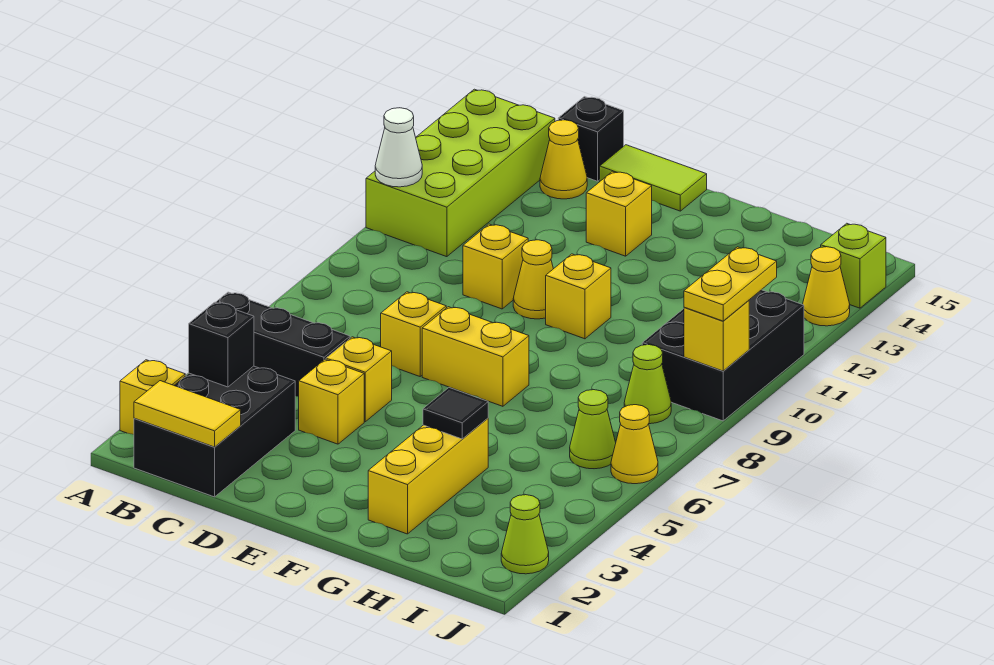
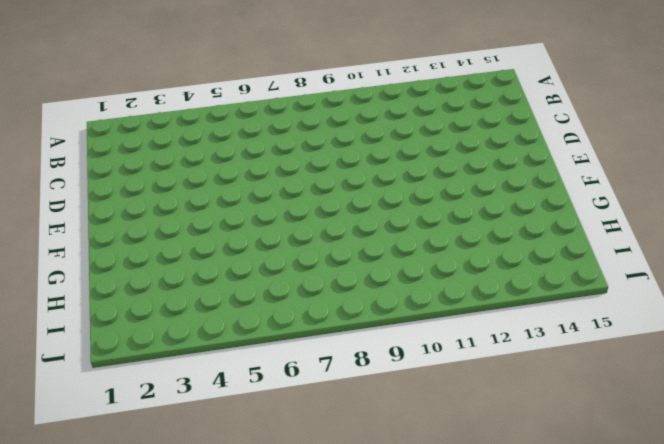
none -> yellow brick A2 level 1
none -> black brick A5:C5 level 1
none -> lime brick A11:B14 level 1

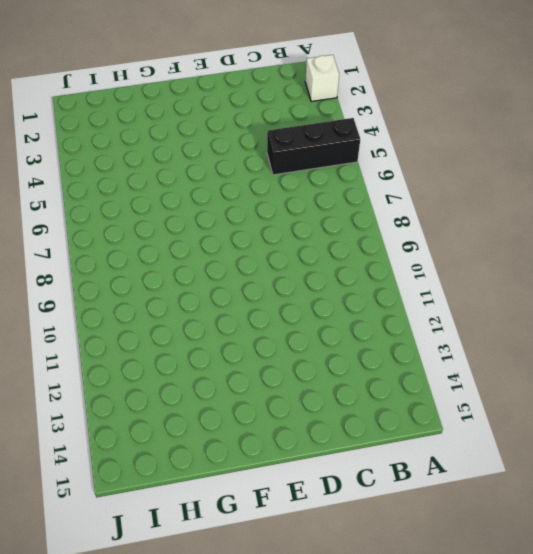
white brick A2 level 1 -> yellow brick A2 level 1
none -> lime brick A11:B14 level 1
none -> black brick B1:C3 level 1
none -> yellow cone C14 level 1

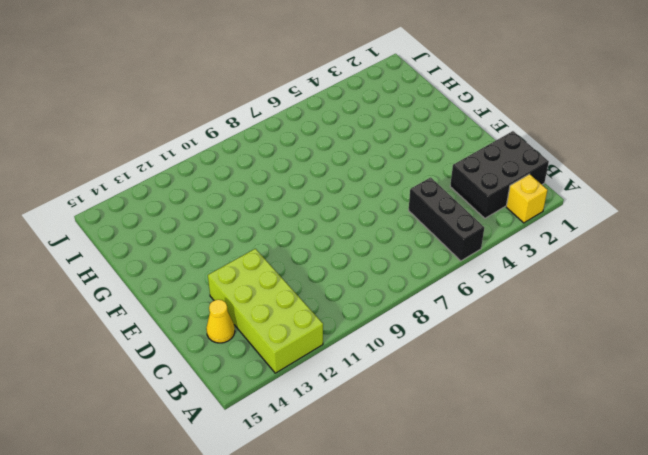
lime brick A12:D13 level 1 -> lime brick A11:B14 level 1
none -> black brick C15 level 1
none -> yellow brick D4 level 1
none -> yellow brick D5 level 1

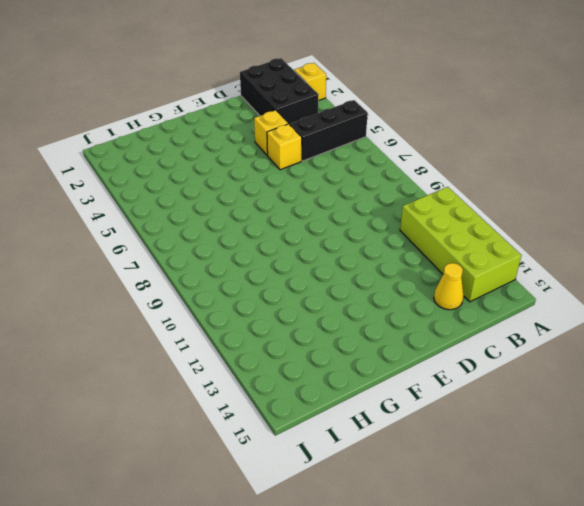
none -> black brick C15 level 1
none -> yellow brick D7 level 1
none -> yellow brick D10 level 1

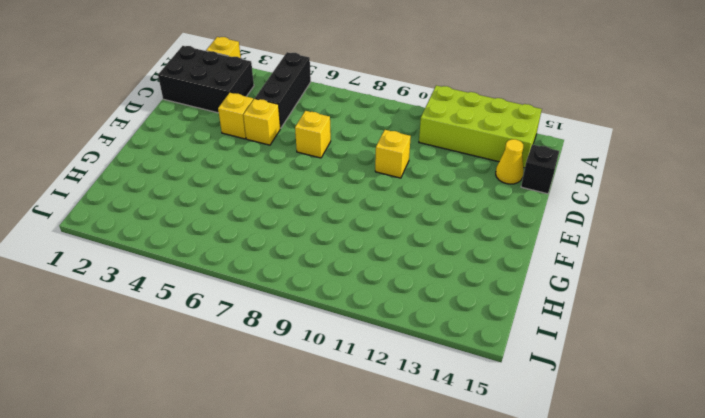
none -> lime tile D15:E15 level 1
none -> yellow brick E7:F7 level 1
none -> yellow cone E10 level 1

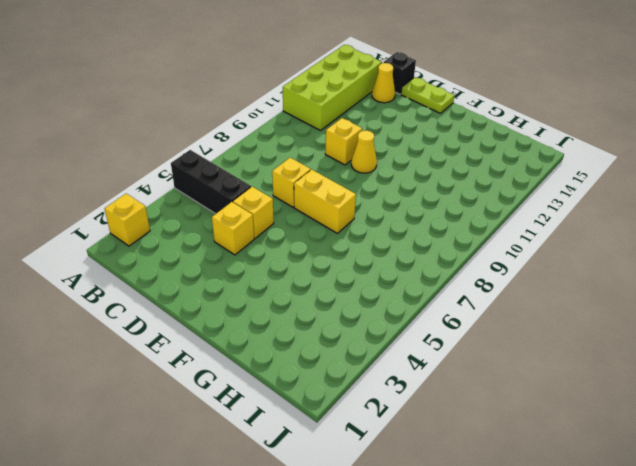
lime plate D15:E15 level 1 -> lime tile D15:E15 level 1
none -> black brick B1:C3 level 1
none -> yellow brick E13 level 1
none -> yellow brick F10 level 1

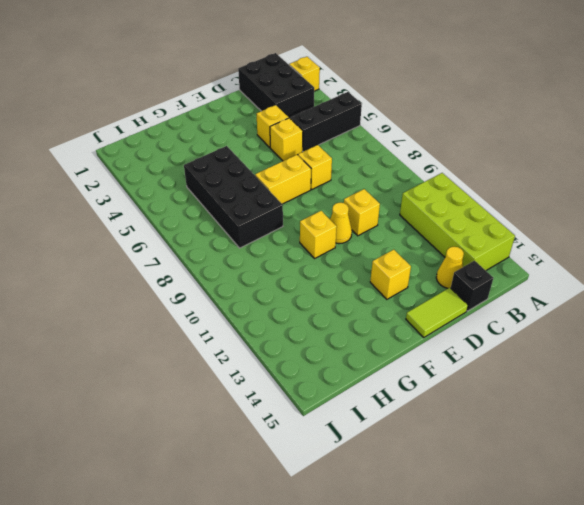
black brick G5:H8 level 1 -> none
none -> yellow brick G2:G4 level 1
none -> lime cone I6 level 1
none -> lime cone I8 level 1

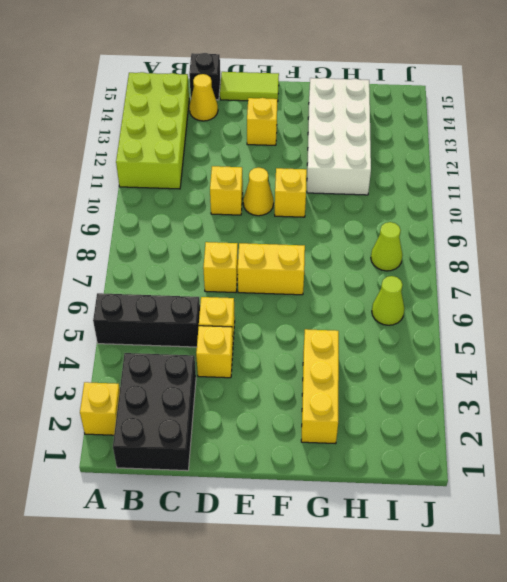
white brick G11:H14 level 1 -> none
none -> black brick I9:J11 level 1
none -> lime cone J2 level 1
none -> yellow cone J6 level 1

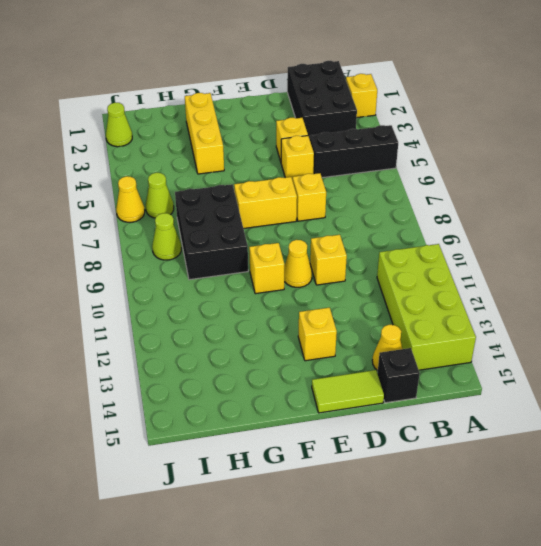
black brick G7:H9 level 1 -> black brick I9:J11 level 1
none -> yellow cone J13 level 1
none -> lime brick J14 level 1
none -> white cone A11 level 2

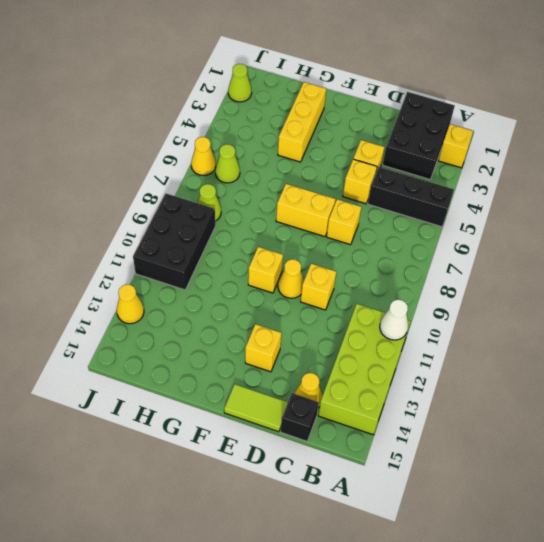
none -> lime brick J14 level 1
none -> yellow tile B1:C1 level 2
none -> black brick B3 level 2

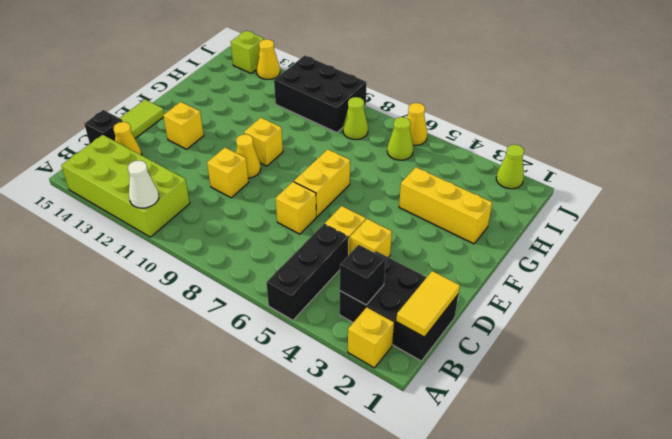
none -> black tile G4 level 2
none -> yellow brick J9 level 2
none -> yellow plate J9:J10 level 3

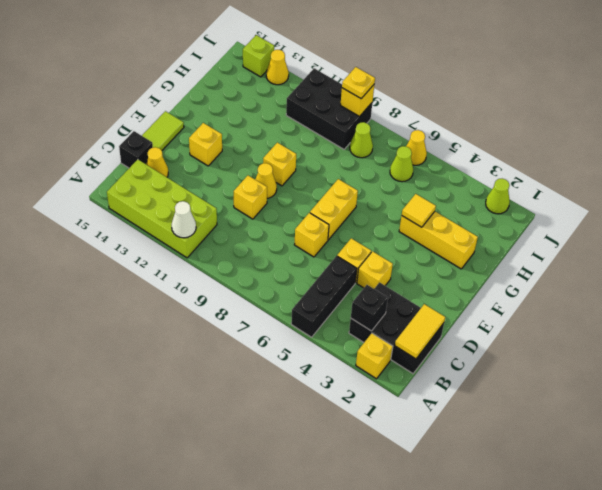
yellow tile G4 level 2 -> black tile G4 level 2
yellow plate J9 level 3 -> yellow plate J9:J10 level 3

